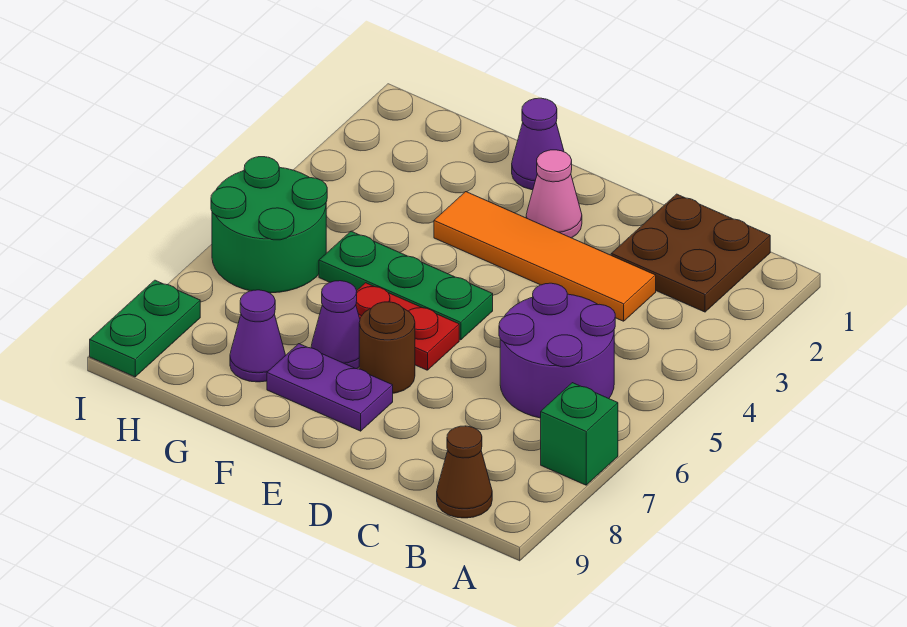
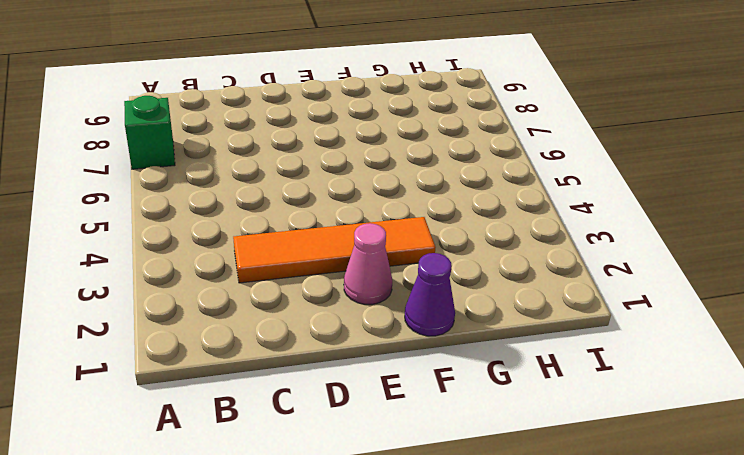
none -> brown plate B1:C2 level 1
none -> purple round brick B5:C6 level 1
none -> brown cone B9 level 1

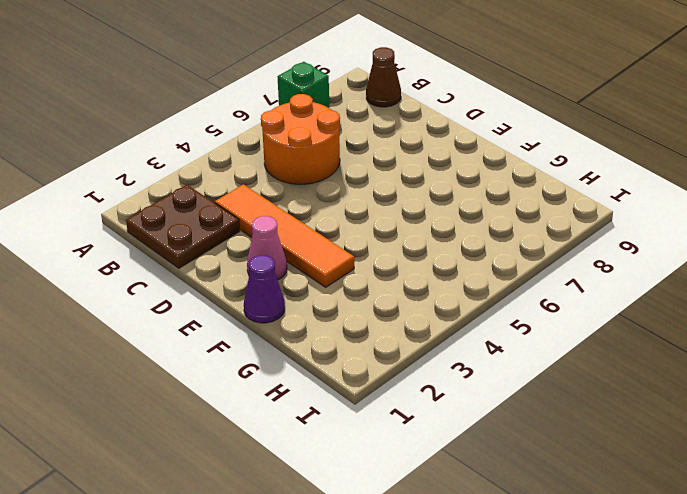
orange round brick B5:C6 level 1 -> purple round brick B5:C6 level 1
none -> green plate E5:G5 level 1
none -> red plate E6:F6 level 1
none -> brown round brick E7 level 1

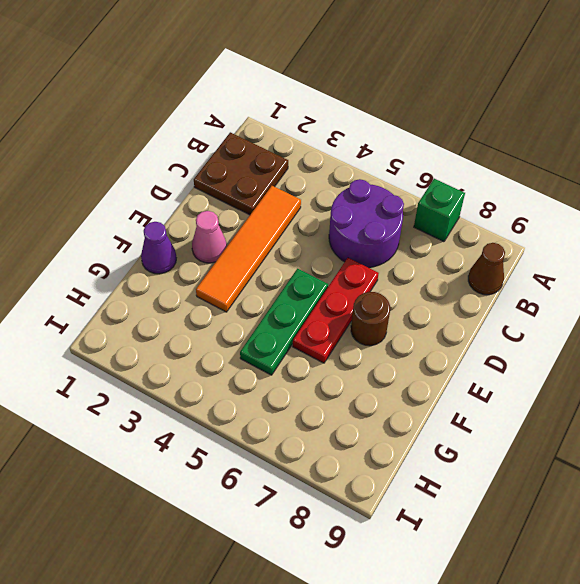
red plate D6:F6 level 1 -> red plate E6:F6 level 1
none -> purple plate E8:F8 level 1
none -> purple cone F7 level 1
none -> purple cone G8 level 1

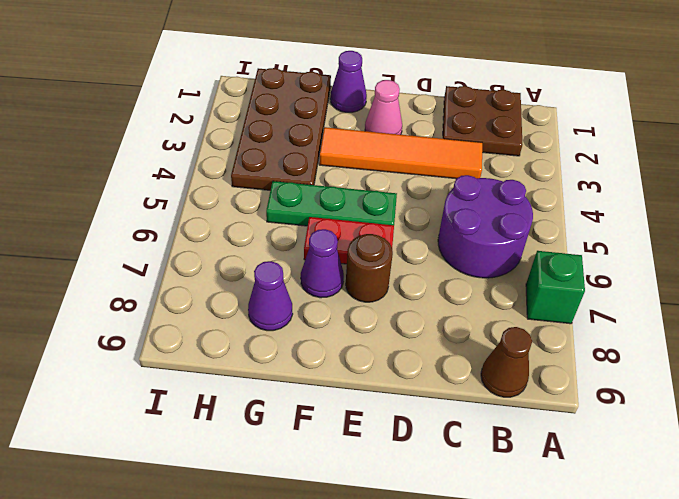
brown plate G1:H4 level 1 -> none
none -> purple plate E8:F8 level 1
none -> green round brick H5:I6 level 1
none -> green plate I8:I9 level 1

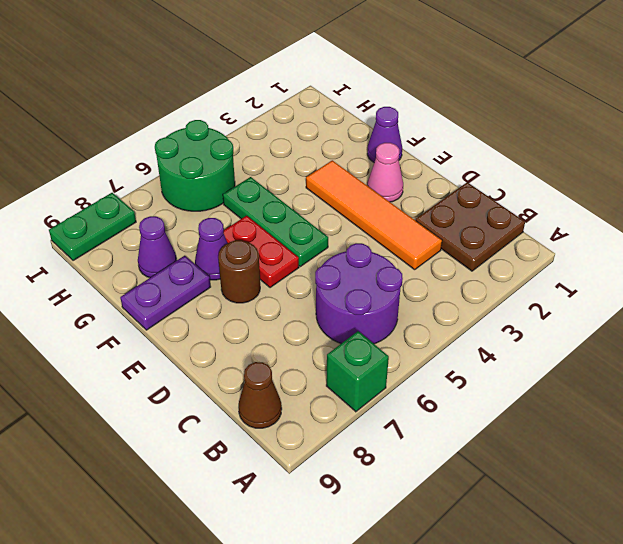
purple plate F8:F9 level 1 -> purple plate E8:F8 level 1

